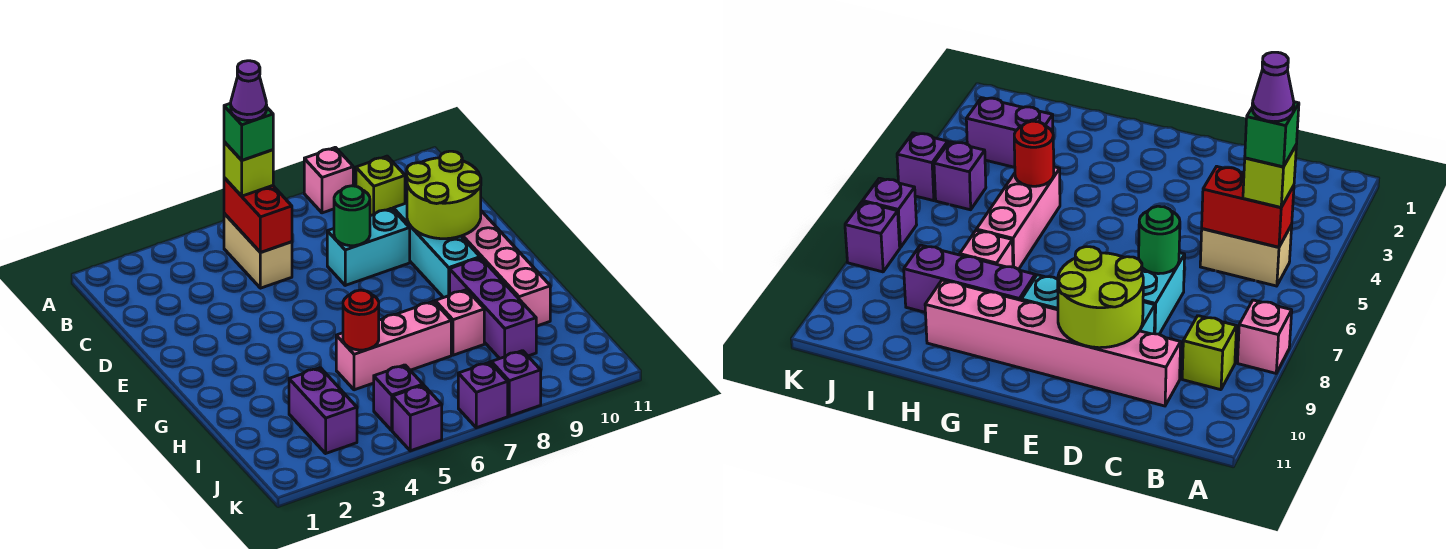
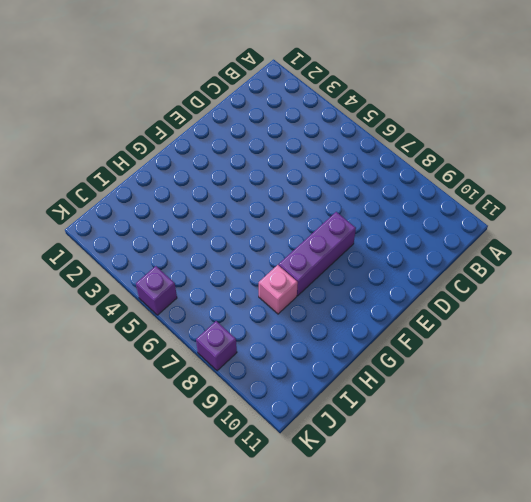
purple brick E8:G8 level 1 -> purple brick G9:I9 level 1
none -> pink brick A8 level 1
none -> tan brick B5:C5 level 1
none -> lime brick B9 level 1

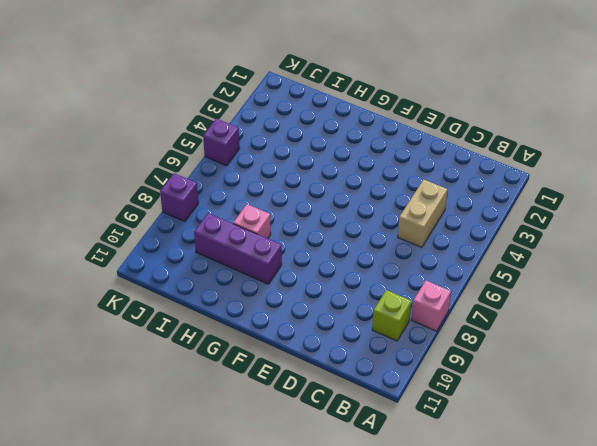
tan brick C4:C5 level 1 -> tan brick B5:C5 level 1
none -> pink brick C10:H10 level 1
none -> cyan brick D7:D8 level 1
none -> cyan brick D9:F9 level 1

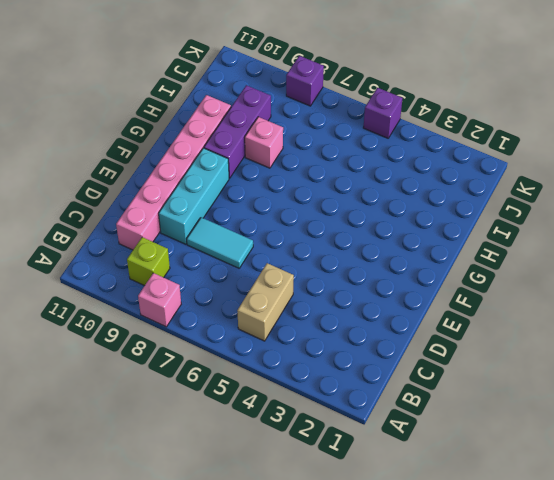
cyan tile D7:D8 level 1 -> cyan brick D7:D8 level 1
none -> pink brick H5:H7 level 1
none -> purple brick I3:J3 level 1
none -> purple brick J5 level 1

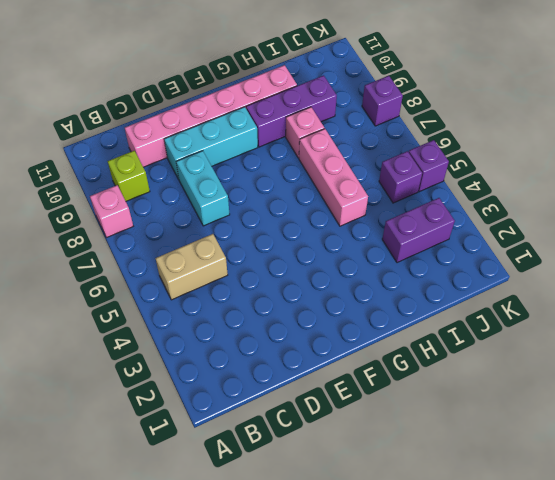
none -> purple brick K7 level 1
none -> red brick B5:C5 level 2
none -> green round brick D7 level 2

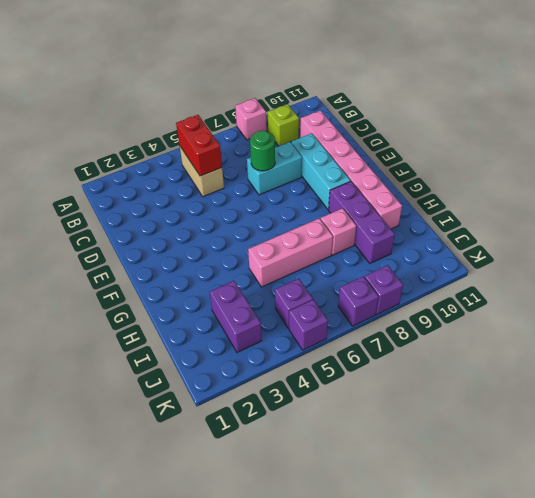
none -> lime round brick D9:E10 level 2
none -> red round brick H5 level 2
none -> lime brick B5 level 3

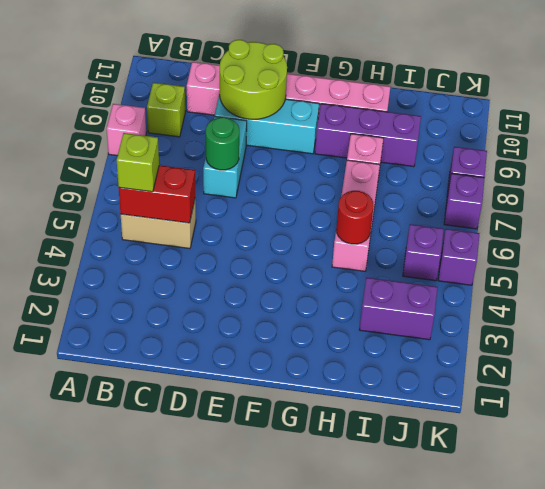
none -> green brick B5 level 4
none -> purple cone B5 level 5

